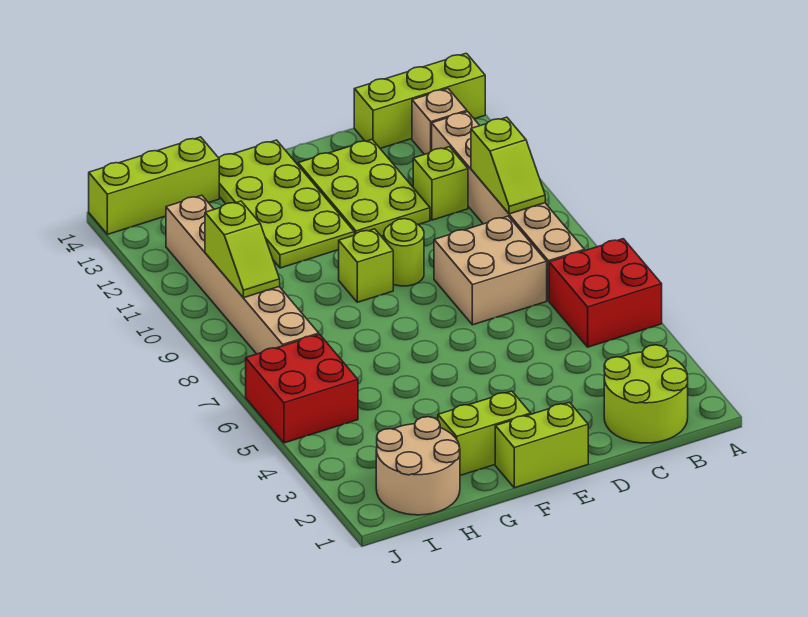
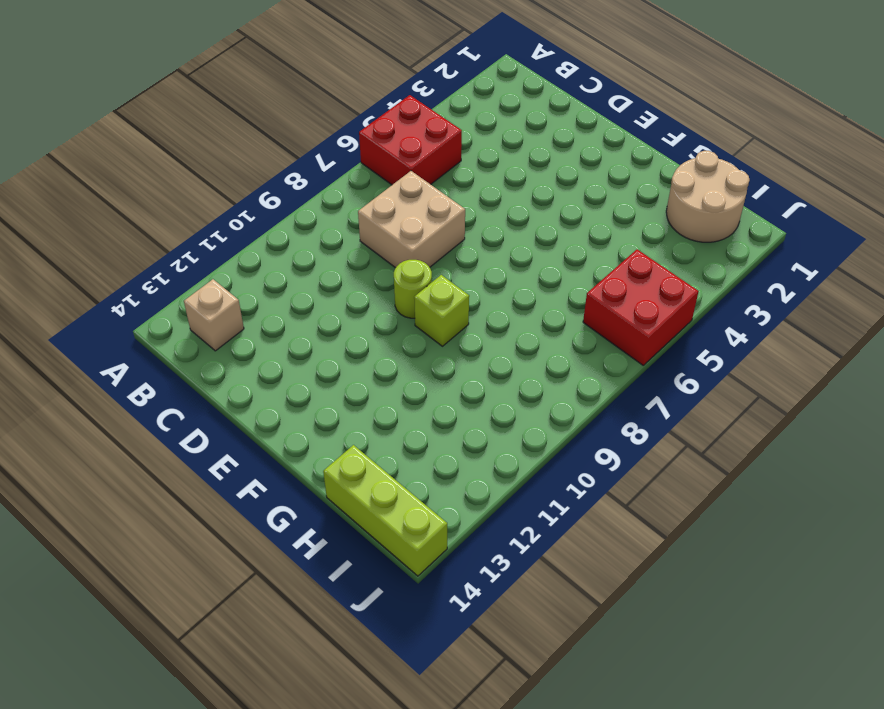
none -> lime brick A14:C14 level 1
none -> lime round brick B1:C2 level 1
none -> tan brick B7:B12 level 1

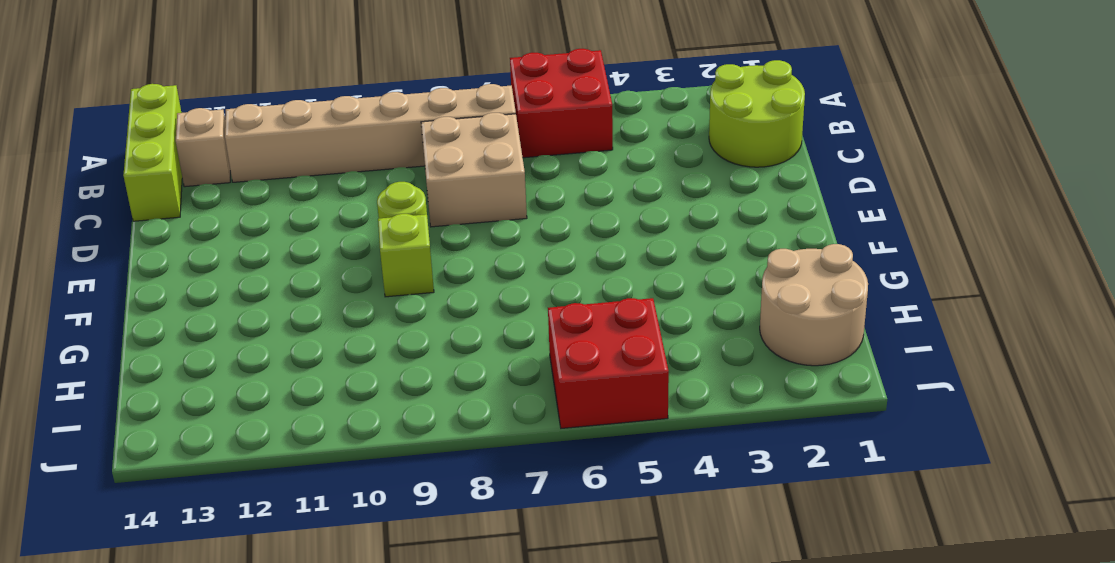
none -> lime brick C11 level 1
none -> lime plate D11:E13 level 1
none -> lime brick E1:F1 level 1

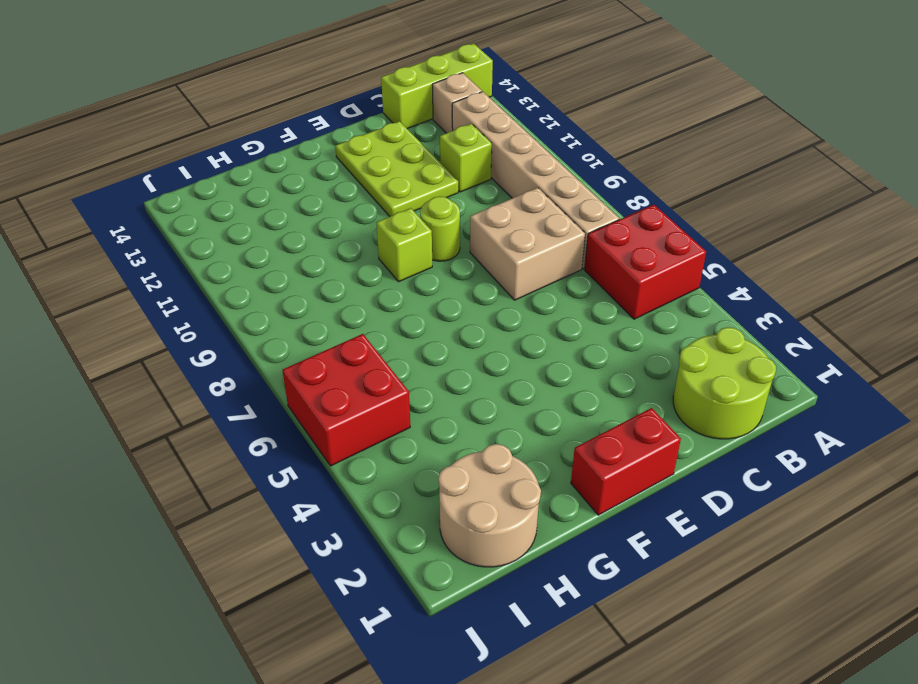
red brick E1:F1 level 1 -> lime brick E1:F1 level 1
none -> lime brick F2:G2 level 1
none -> lime plate F11:G14 level 1
none -> lime brick H14:J14 level 1

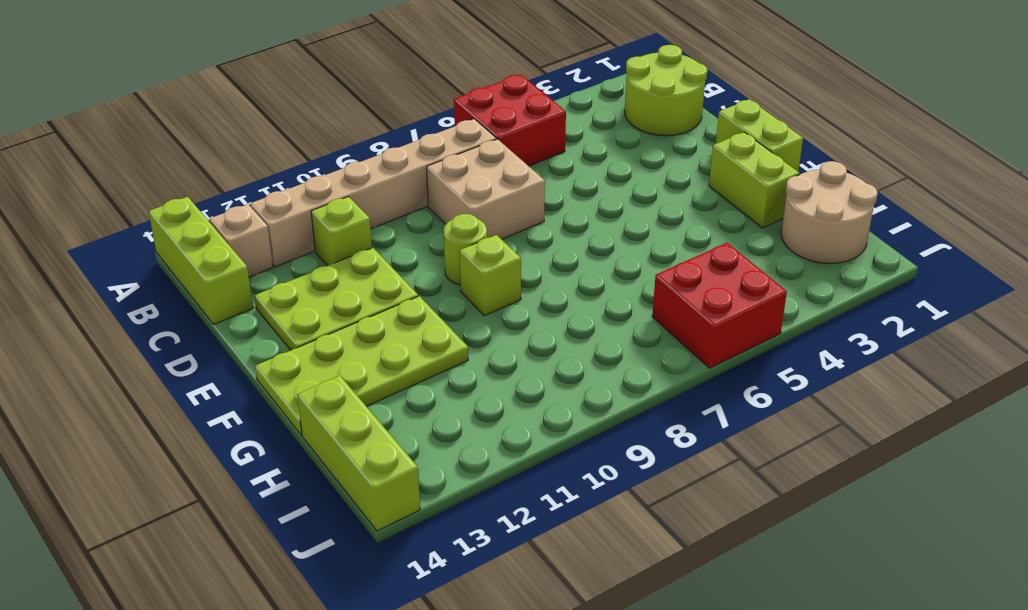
none -> tan brick I7:I12 level 1
none -> lime slope B9:B10 level 2 top 10
none -> lime slope I9:I10 level 2 top 10

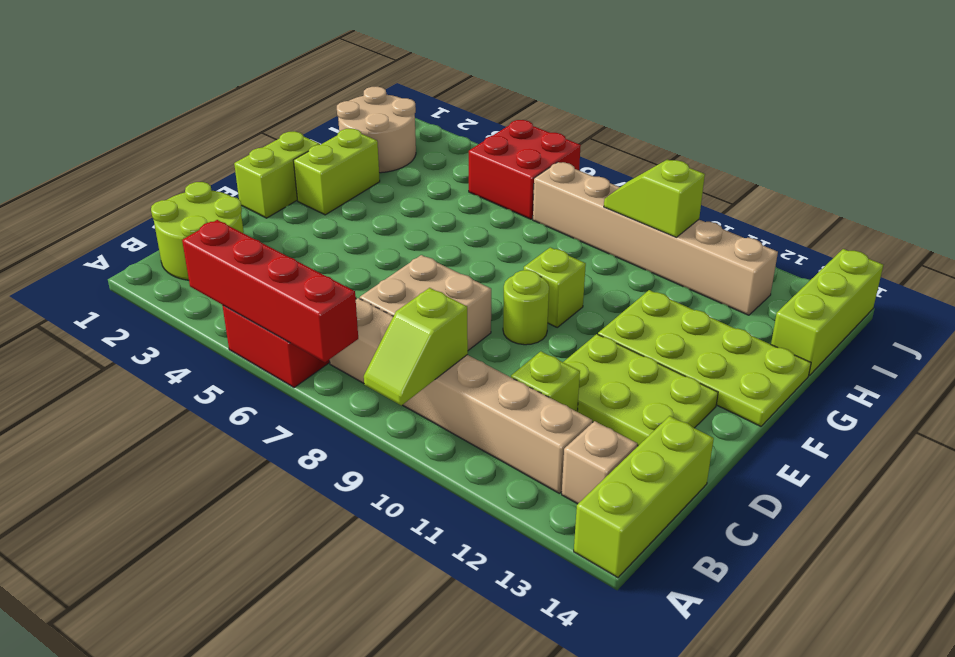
red brick A4:A7 level 2 -> none
lime slope A9:B9 level 2 top B -> lime slope B9:B10 level 2 top 10

